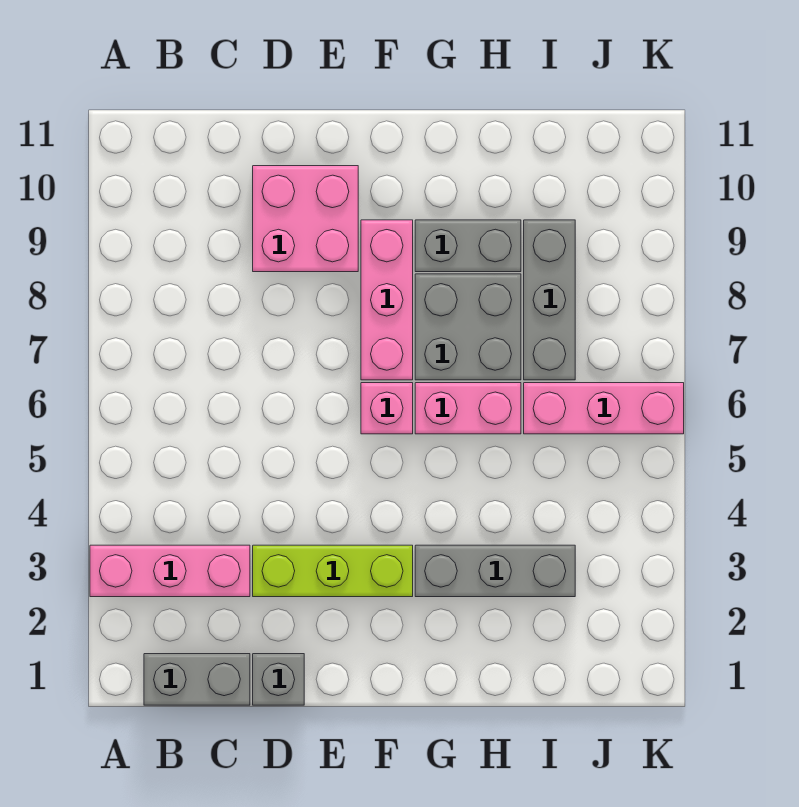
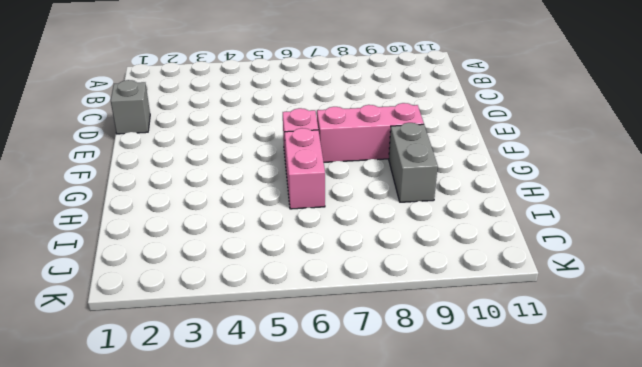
none -> pink brick A3:C3 level 1
none -> grey brick B1:C1 level 1
none -> lime brick D3:F3 level 1

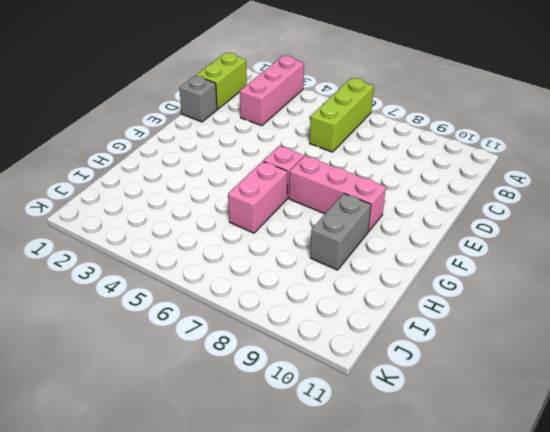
lime brick A6:C6 level 1 -> lime brick D3:F3 level 1
lime brick B1:C1 level 1 -> grey brick B1:C1 level 1
none -> pink brick D9:E10 level 1
none -> grey brick G3:I3 level 1
none -> grey brick G7:H8 level 1

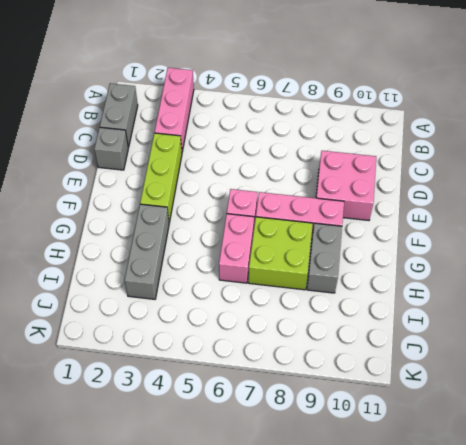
lime brick G7:H8 level 1 -> grey brick G7:H8 level 1
none -> pink brick I6:K6 level 1
none -> grey brick I7:I9 level 1

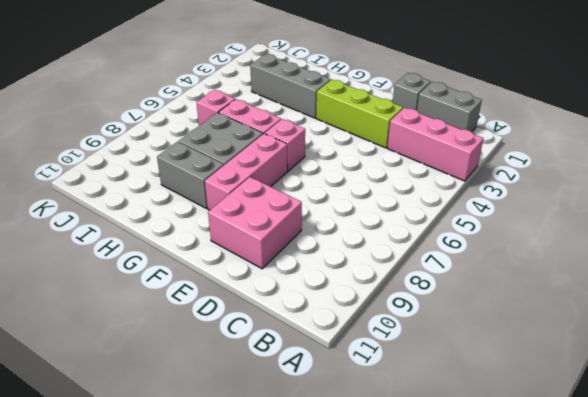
pink brick I6 level 1 -> pink brick I6:K6 level 1
none -> grey brick I7:I9 level 1

